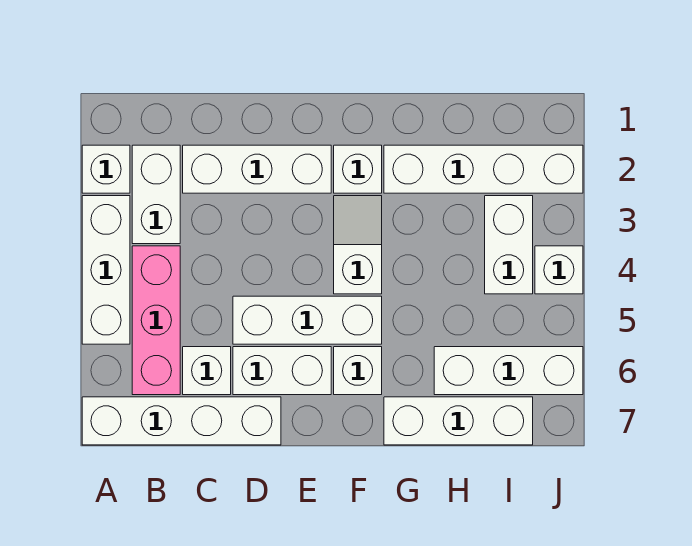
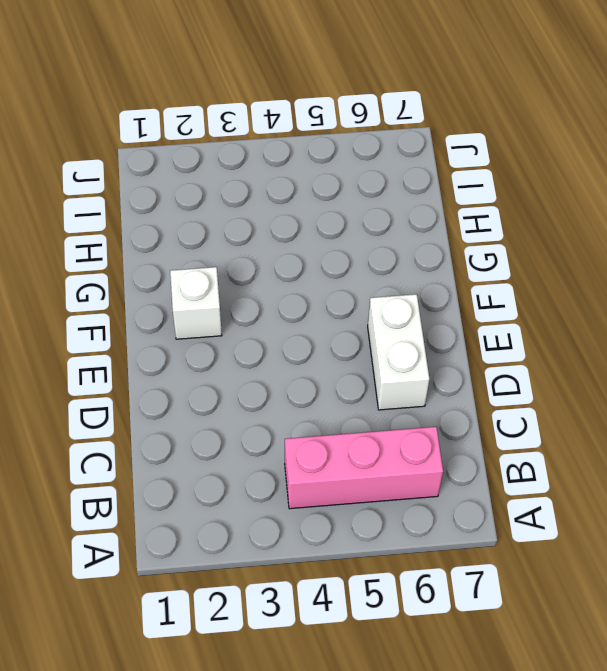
none -> white brick A2 level 1
none -> white brick A3:A5 level 1
none -> white brick A7:D7 level 1

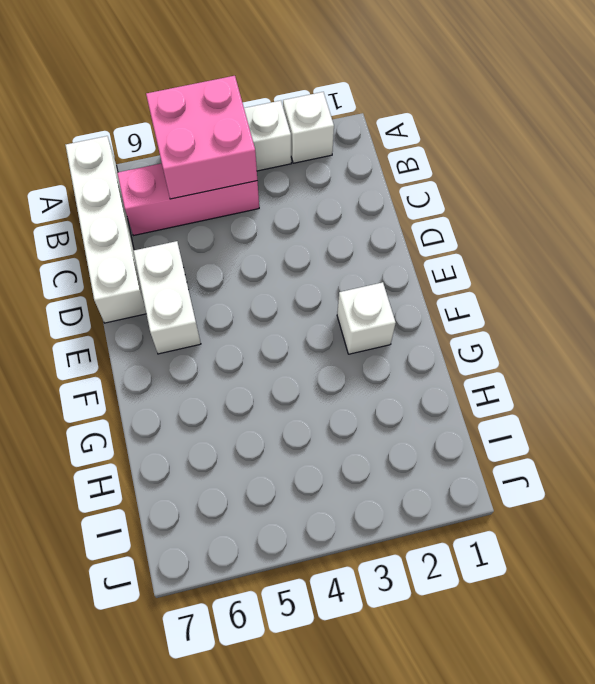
pink brick A4:B5 level 2 -> none
none -> white brick B2:B3 level 1
none -> white brick C2:E2 level 1
none -> white brick C6 level 1

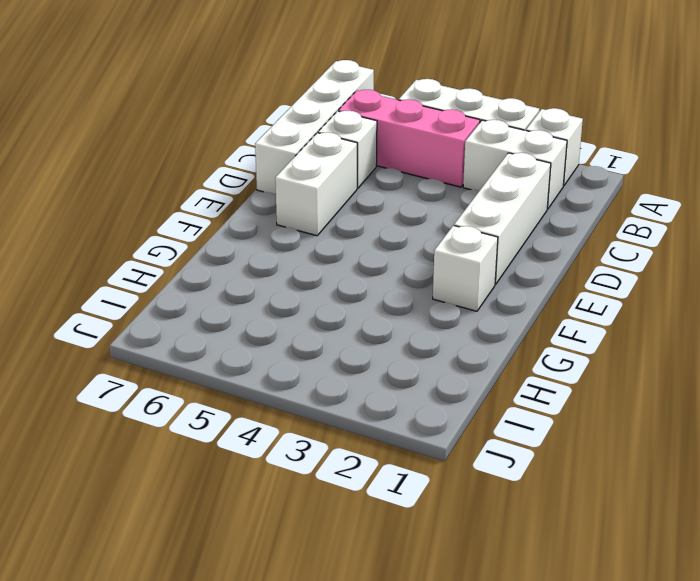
none -> white brick D5:F5 level 1
none -> white slope F3:F4 level 1 top 4
none -> white brick F6 level 1

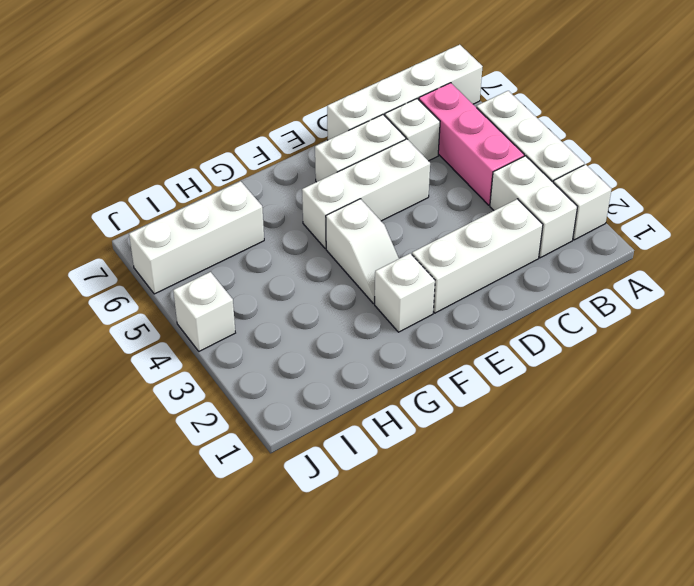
none -> white brick F6 level 1
none -> white brick G2:J2 level 1
none -> white brick G7:I7 level 1

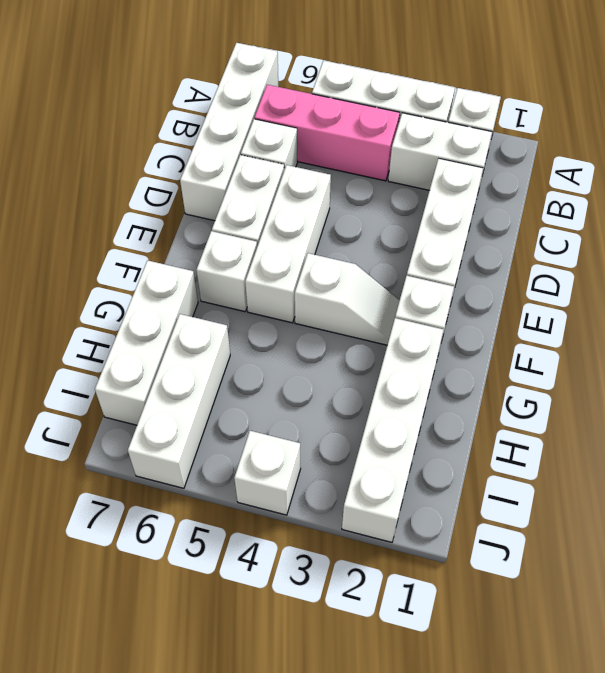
none -> white brick I3:I4 level 1

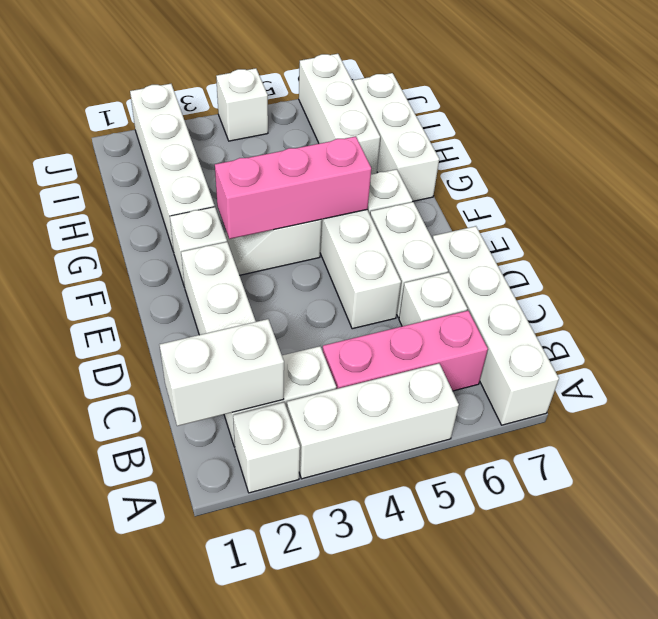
white brick B1:B2 level 2 -> white brick I3:I4 level 1
pink brick F3:F5 level 2 -> none

